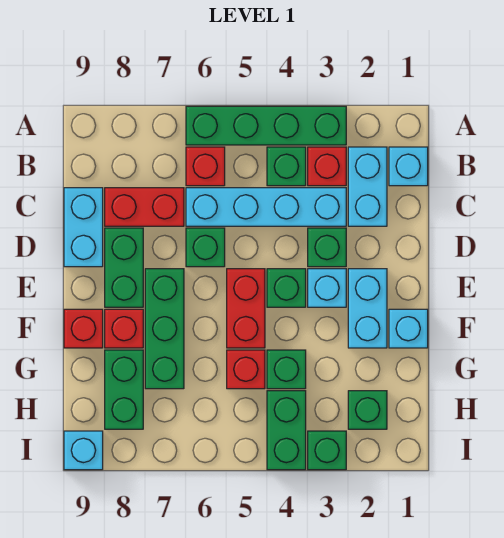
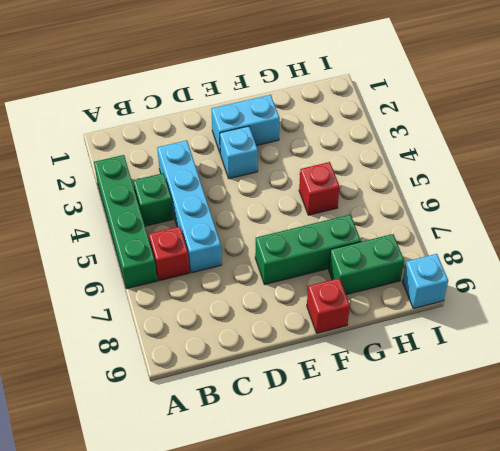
none -> cyan brick B1 level 1
none -> cyan brick B2:C2 level 1
none -> red brick B3 level 1

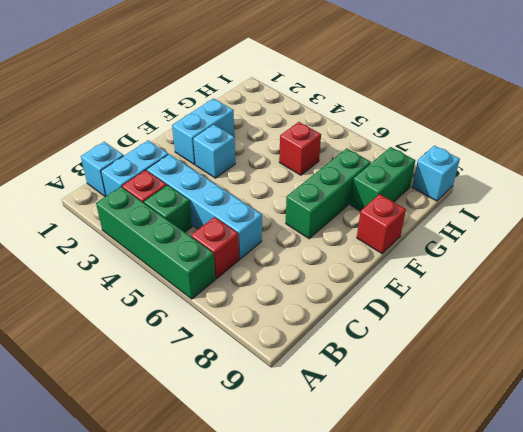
none -> red brick C7:C8 level 1
none -> cyan brick C9:D9 level 1
none -> green brick D3 level 1

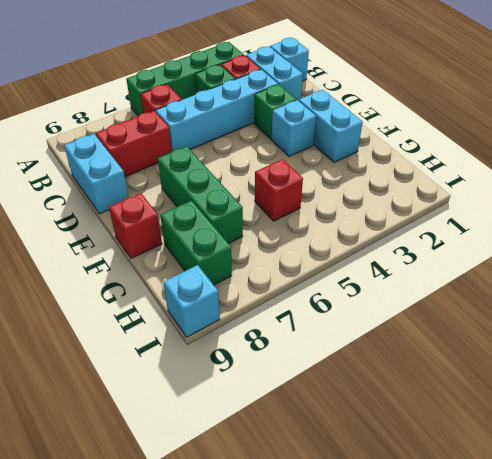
none -> green brick D6 level 1
none -> green brick D8:E8 level 1
none -> green brick E4 level 1

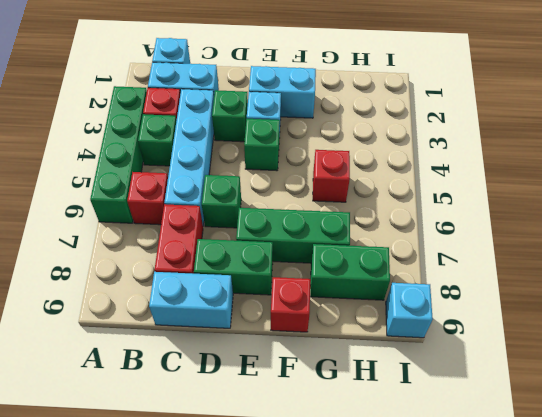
none -> red brick E5:F5 level 1
none -> cyan brick F1 level 1
none -> red brick F8 level 1

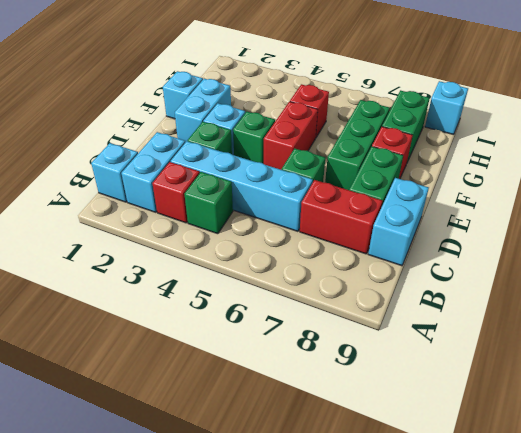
none -> green brick A3:A6 level 1
none -> red brick B6 level 1
none -> red brick F9 level 1

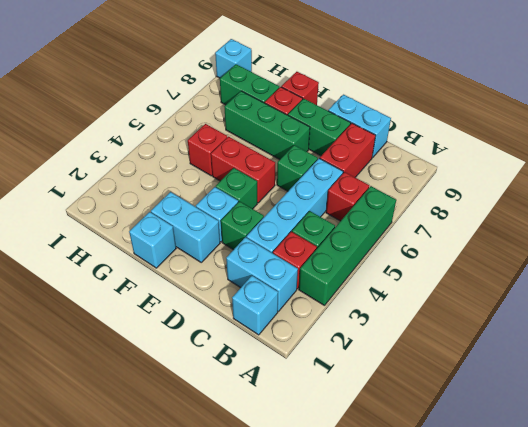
none -> green brick G4 level 1
none -> green brick H2 level 1
none -> green brick H4:I4 level 1

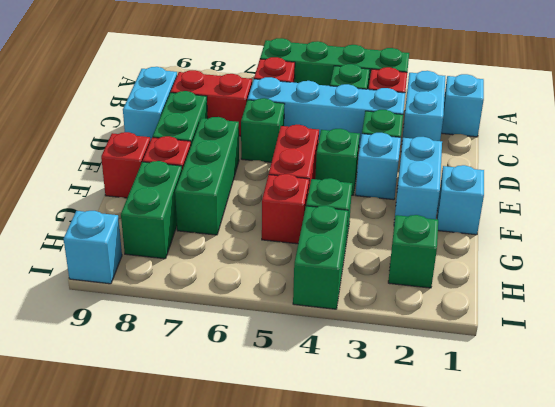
none -> green brick I3 level 1

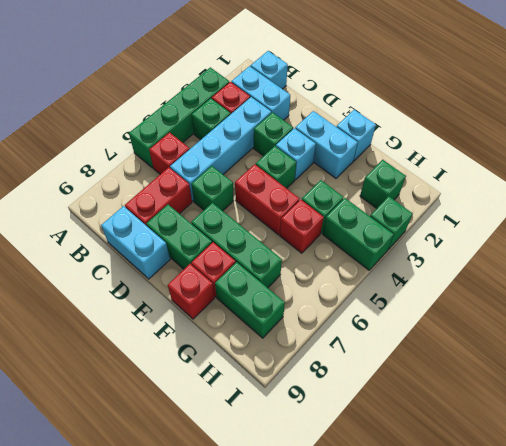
none -> cyan brick I9 level 1

